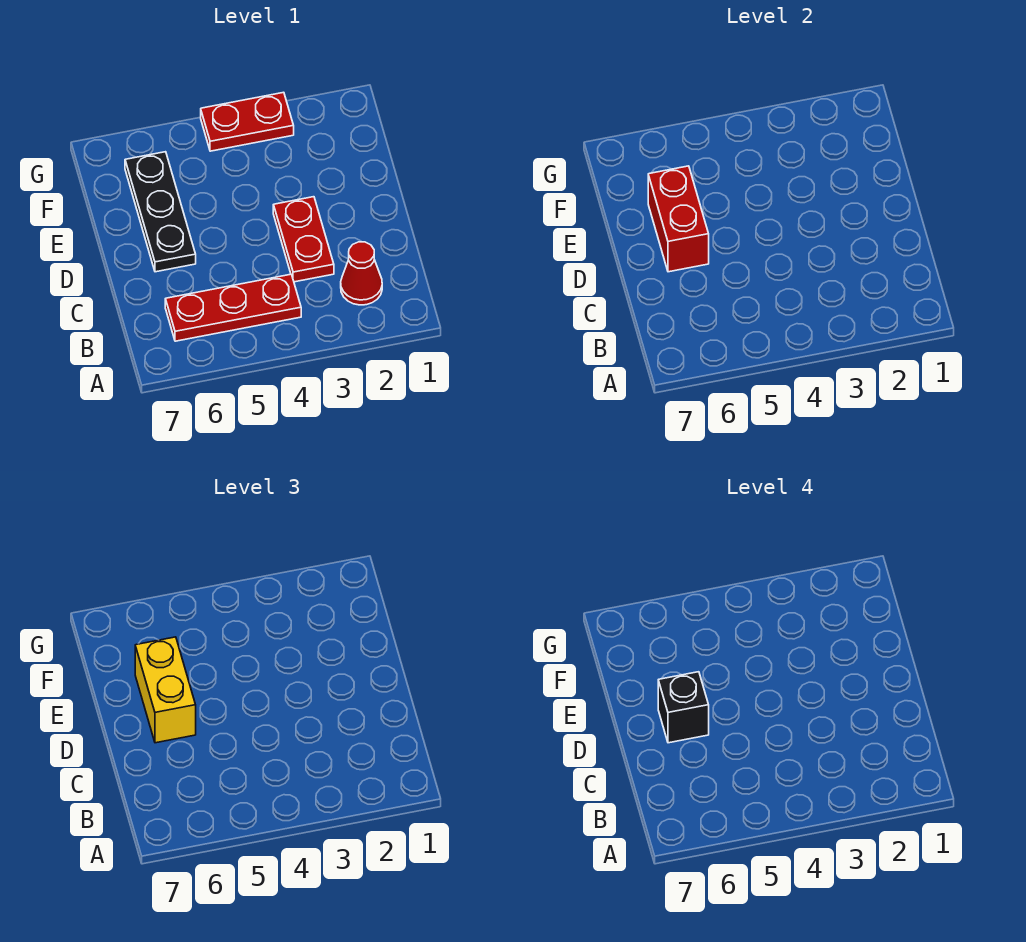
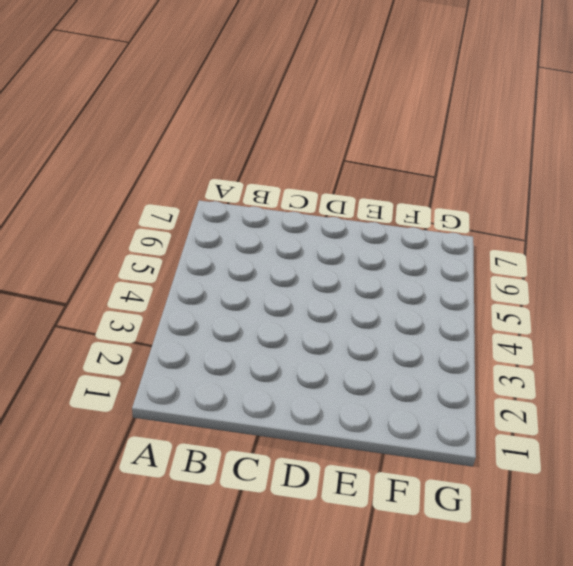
none -> red cone B2 level 1
none -> red plate B4:B6 level 1

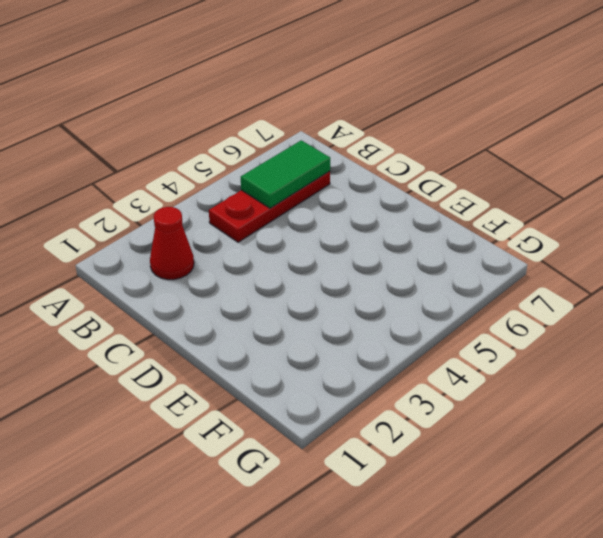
green tile B5:B6 level 2 -> none
none -> red plate C3:D3 level 1
none -> black plate D6:F6 level 1

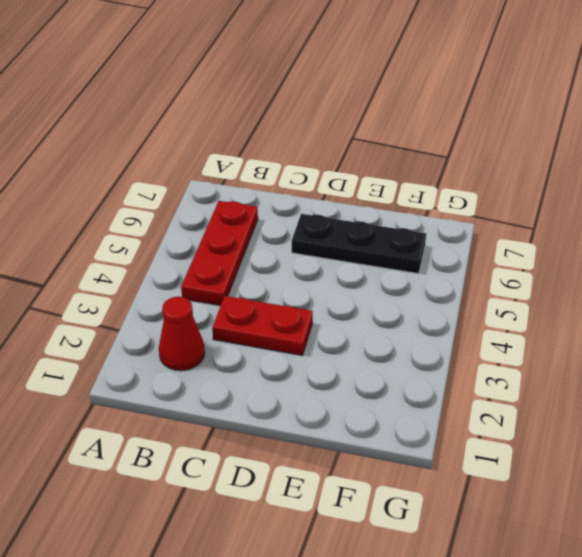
none -> red plate G3:G4 level 1
none -> red brick D6:E6 level 2

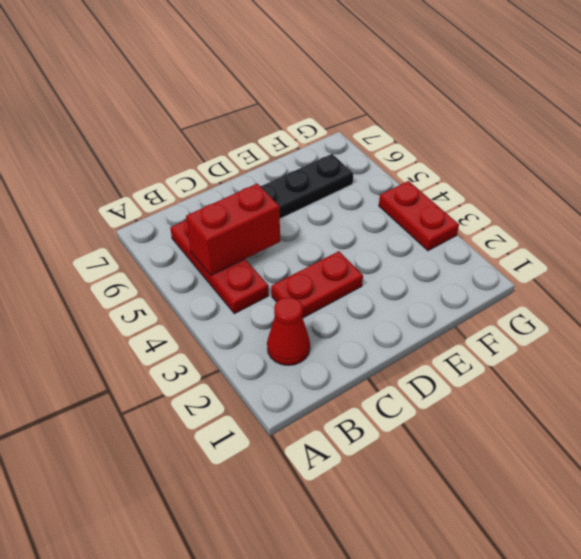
red brick B5:C5 level 2 -> red brick D6:E6 level 2
none -> yellow brick D6:E6 level 3
none -> black brick D6 level 4

